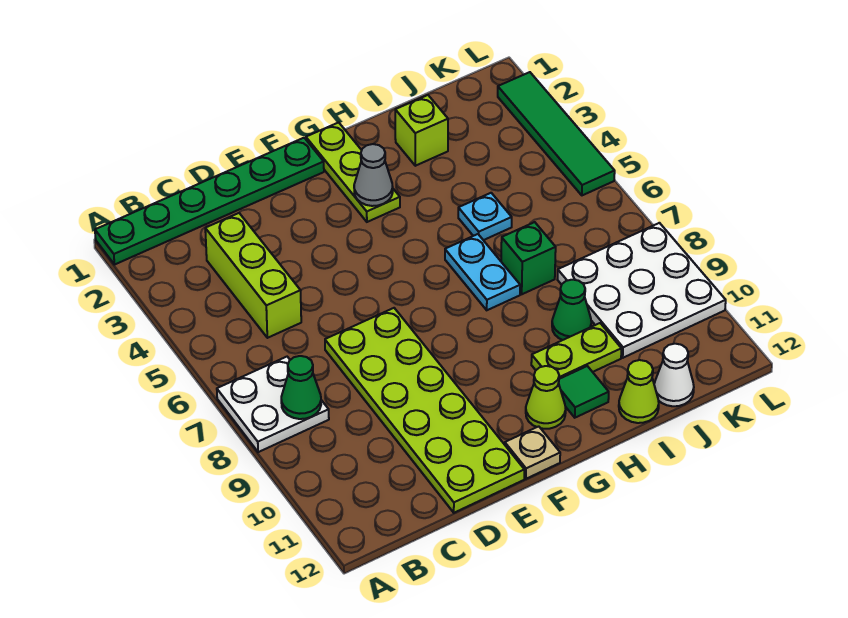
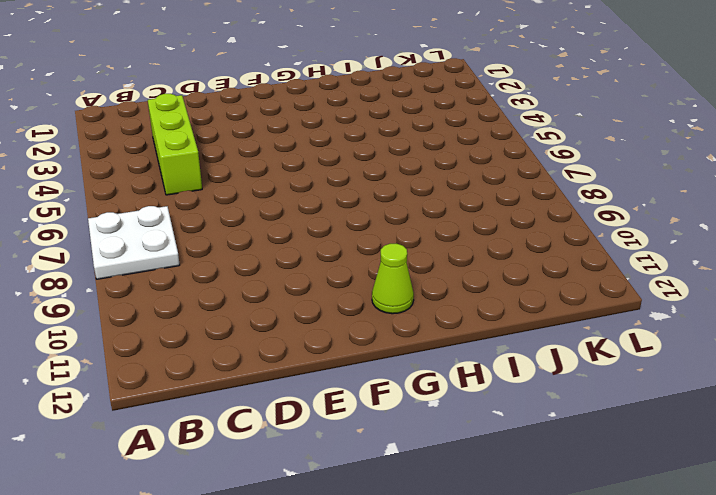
none -> green plate A1:F1 level 1
none -> lime plate D7:E12 level 1
none -> tan plate F12 level 1

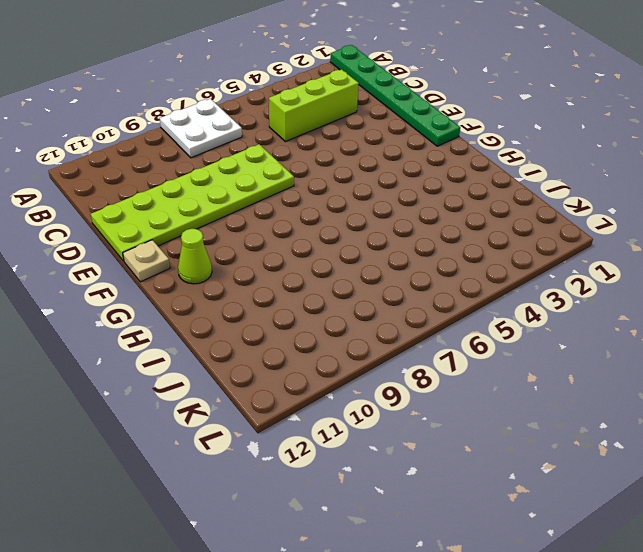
none -> lime plate G1:G3 level 1
none -> cyan plate H6:H7 level 1
none -> lime plate H10:I10 level 1

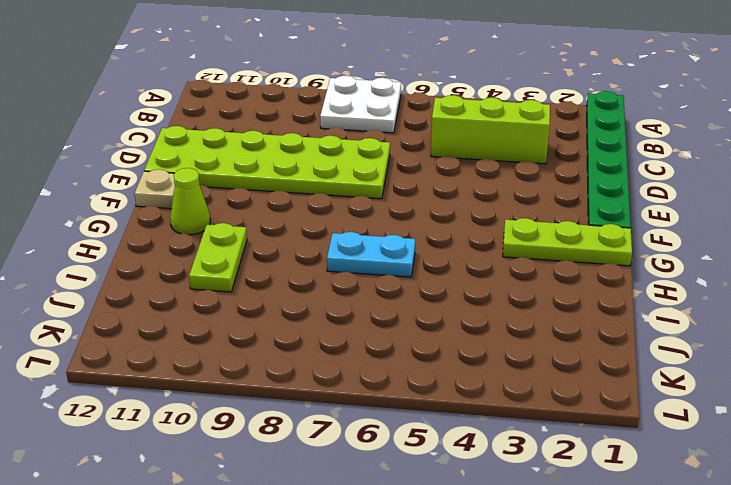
none -> green tile H11 level 1
none -> lime brick I2 level 1
none -> cyan plate I5 level 1

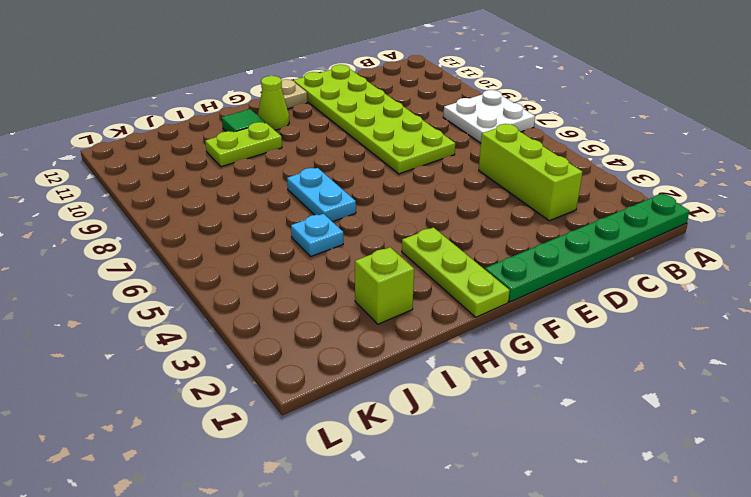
none -> green brick I7 level 1
none -> green cone I9 level 1
none -> lime cone I12 level 1

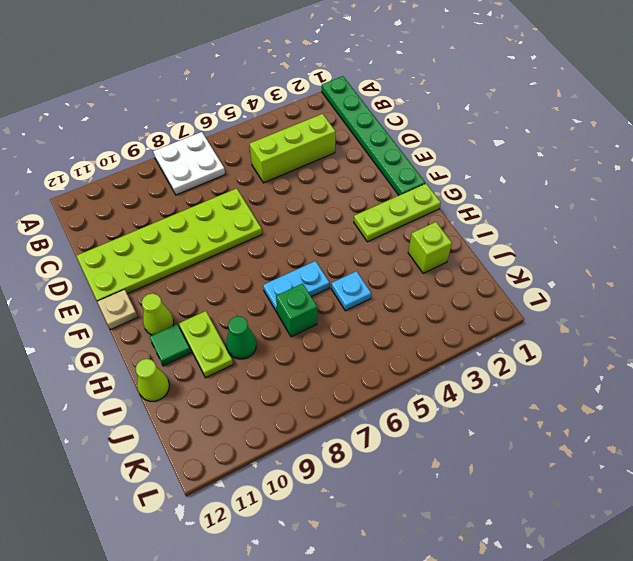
none -> white plate J8:L10 level 1
none -> white cone J12 level 1
none -> green tile L2:L5 level 1

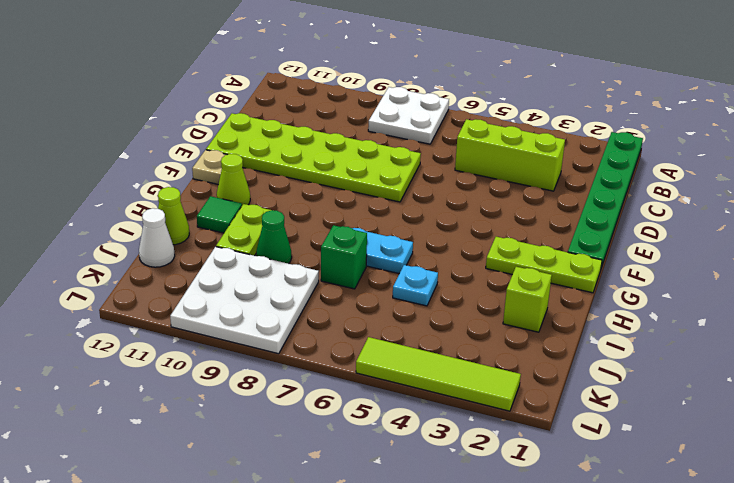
lime tile L2:L5 level 1 -> green tile L2:L5 level 1
none -> green cone B8 level 2
none -> grey cone G3 level 2

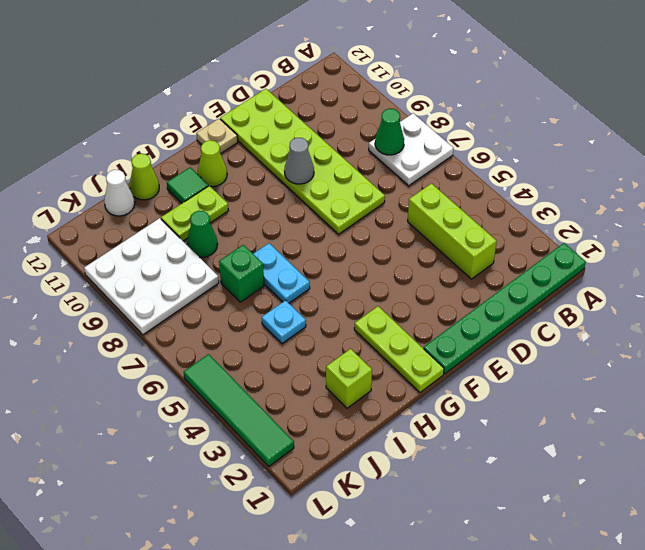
grey cone E9 level 2 -> grey cone G3 level 2

